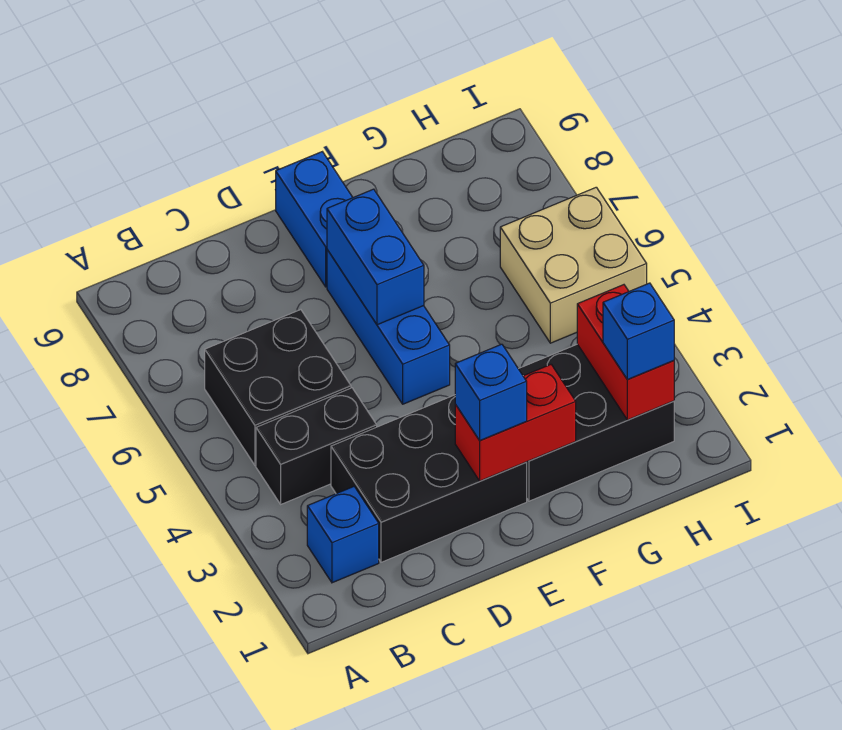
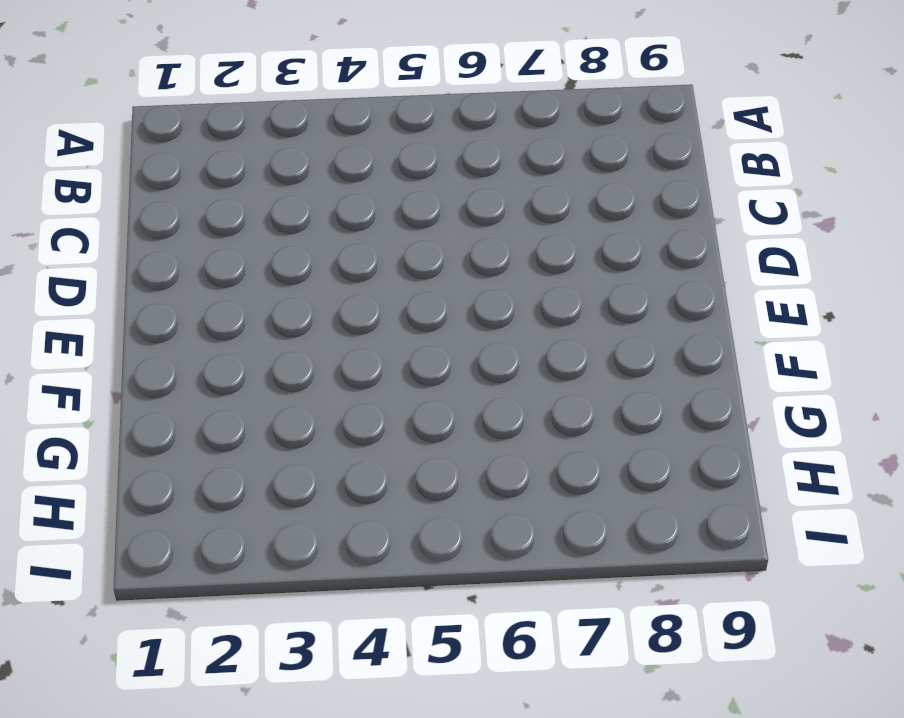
none -> blue brick B2 level 1
none -> black brick B4:C4 level 1
none -> black brick B5:C6 level 1

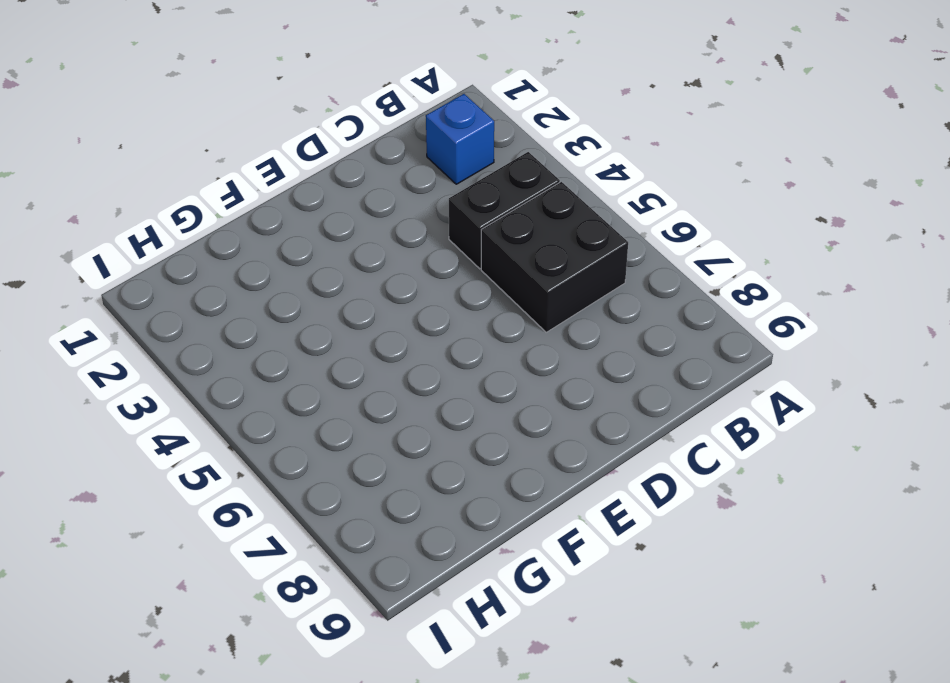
none -> black brick C2:E3 level 1
none -> blue brick E5:E7 level 1
none -> blue brick E8:E9 level 1

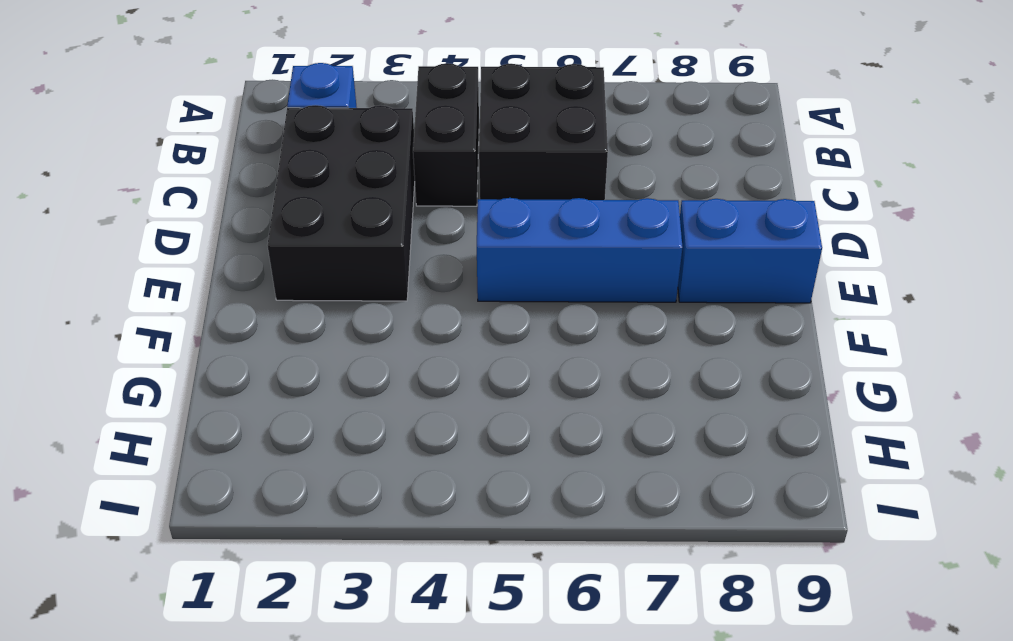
none -> black brick F2:H3 level 1
none -> tan brick H5:I6 level 1
none -> red brick E2:F2 level 2

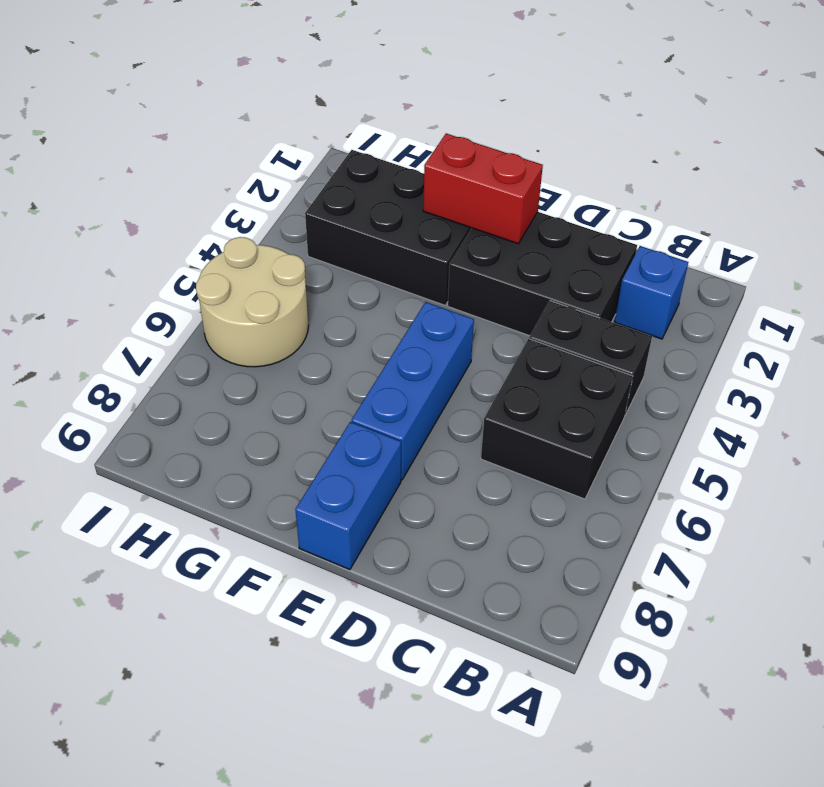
tan round brick H5:I6 level 1 -> tan brick H5:I6 level 1
none -> blue brick E6:E7 level 2
none -> red brick H2:H3 level 2
none -> blue brick E2 level 3

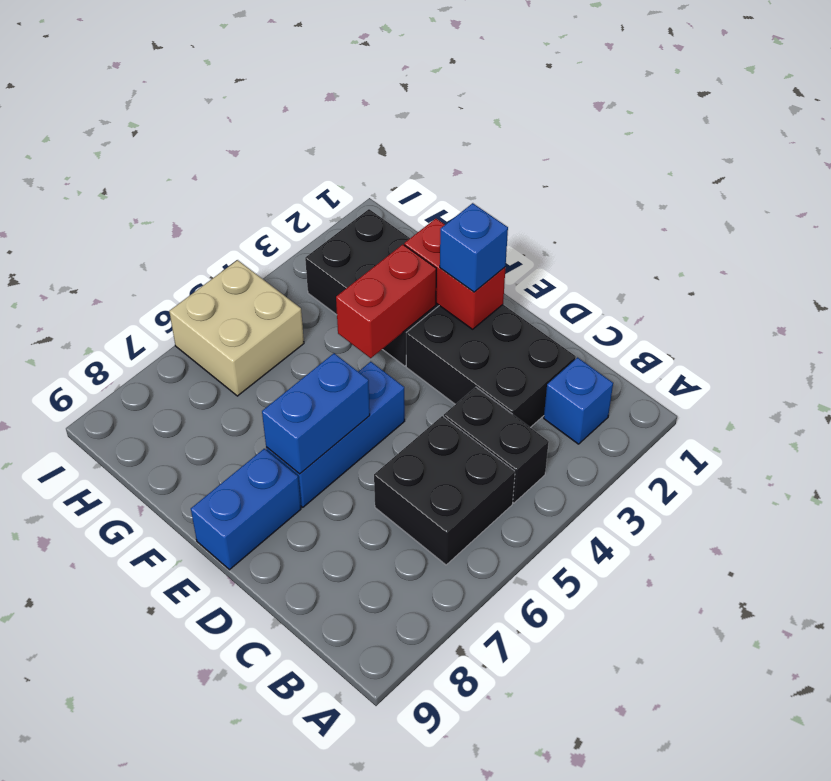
red brick F3:F4 level 2 -> red brick H2:H3 level 2
none -> blue brick H2 level 3

